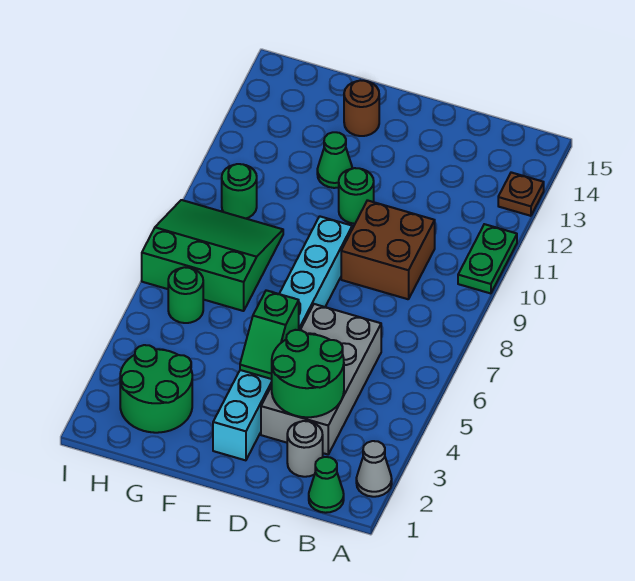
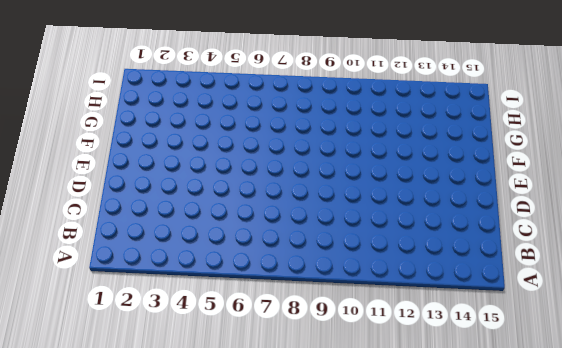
none -> grey cone A2 level 1
none -> green plate A10:A11 level 1
none -> brown plate A13 level 1

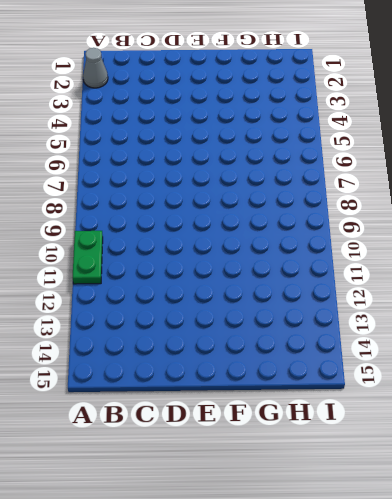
none -> brown plate A13 level 1
none -> green cone B1 level 1
none -> grey round brick C2 level 1

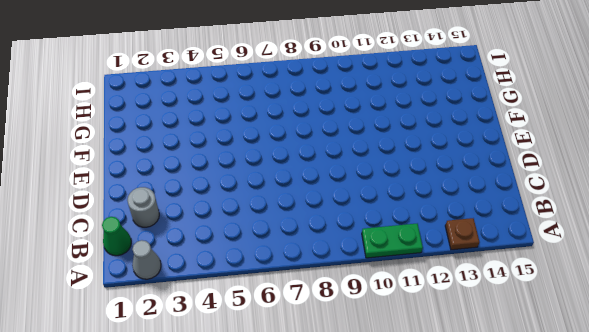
none -> grey brick C3:D6 level 1
none -> brown brick C9:D10 level 1
none -> cyan brick E2:E9 level 1

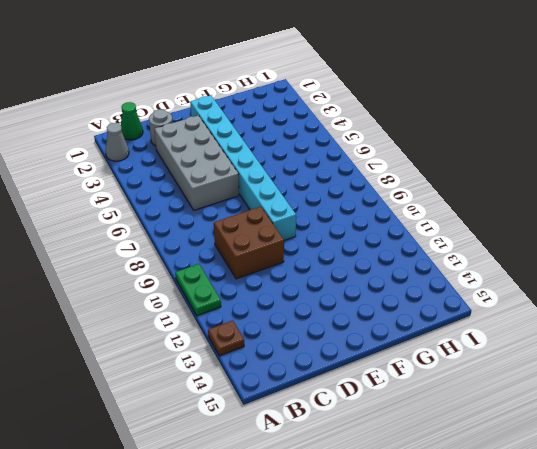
none -> green round brick E11 level 1
none -> green cone F12 level 1
none -> brown round brick F14 level 1

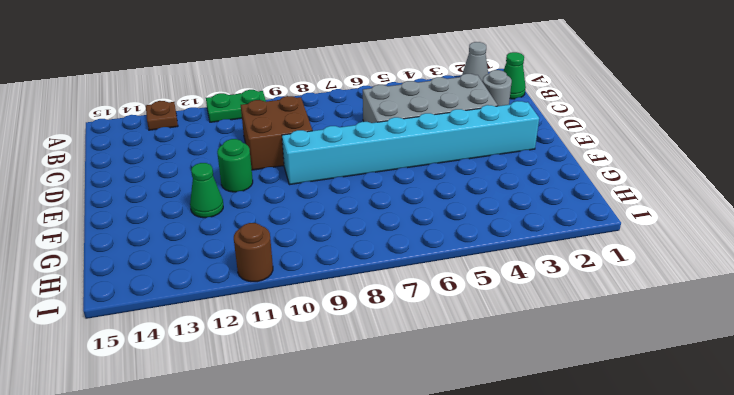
brown round brick I11 level 1 -> brown round brick F14 level 1
none -> green round brick G2:H3 level 1
none -> green slope G7:I9 level 1 top 7
none -> green round brick H6 level 1

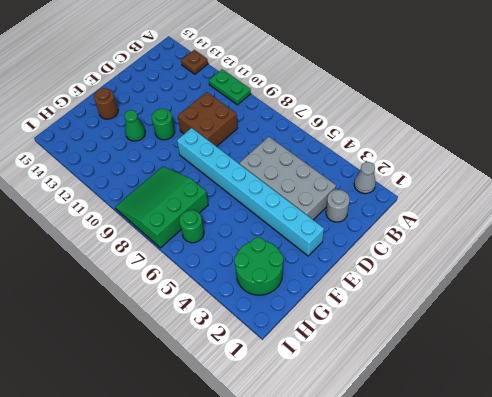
none -> green cone B1 level 1
none -> green round brick H10 level 1
none -> green round brick C3:D4 level 2

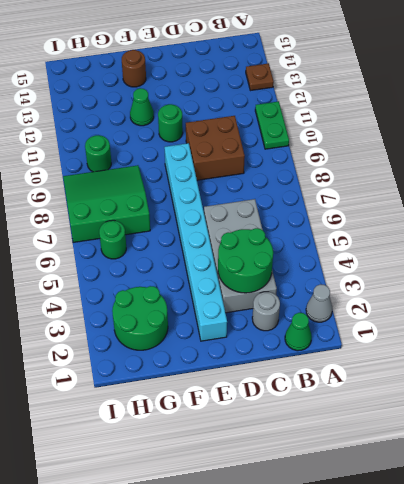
none -> green slope E4:E5 level 2 top 5

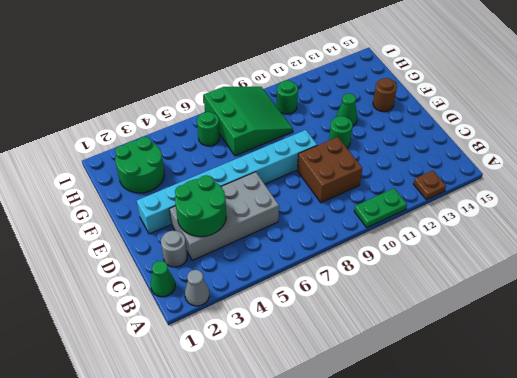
none -> green slope E4:E5 level 2 top 5

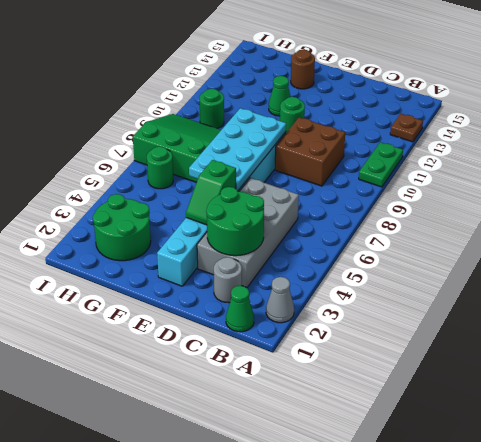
cyan plate E6:F9 level 2 -> none

